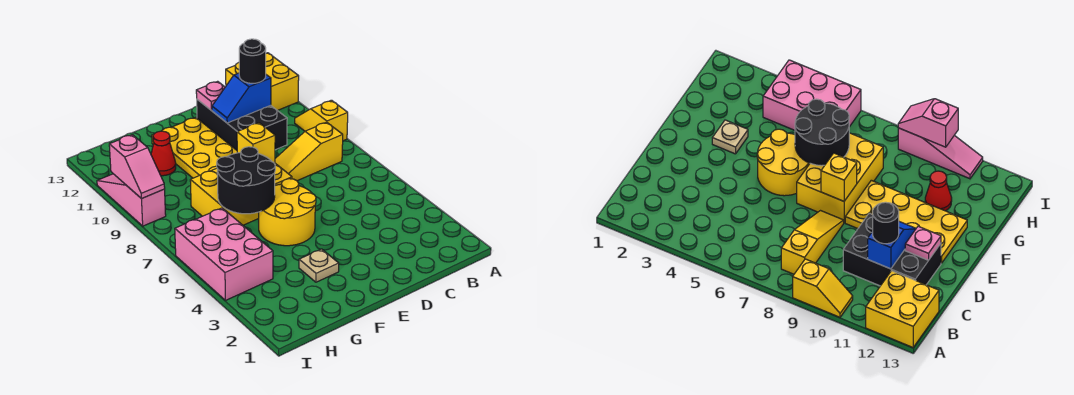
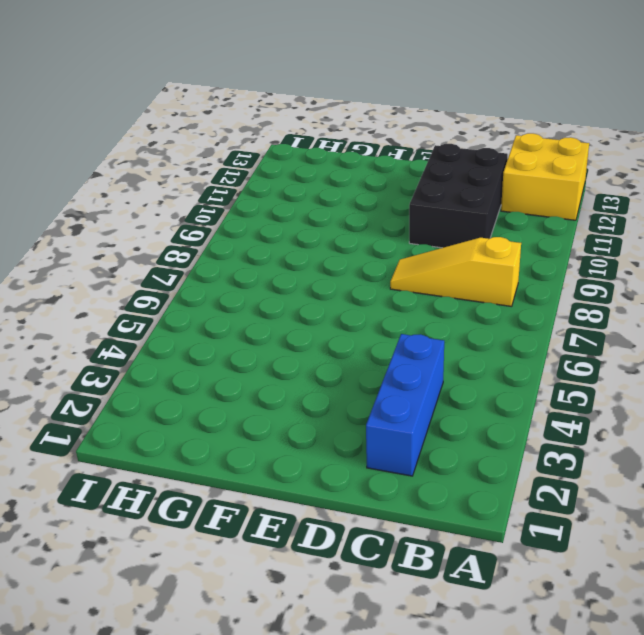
blue brick C2:C4 level 1 -> none
none -> yellow slope A9:A10 level 1 top 9
none -> yellow round brick E5:F6 level 1
none -> yellow brick E7:G8 level 1

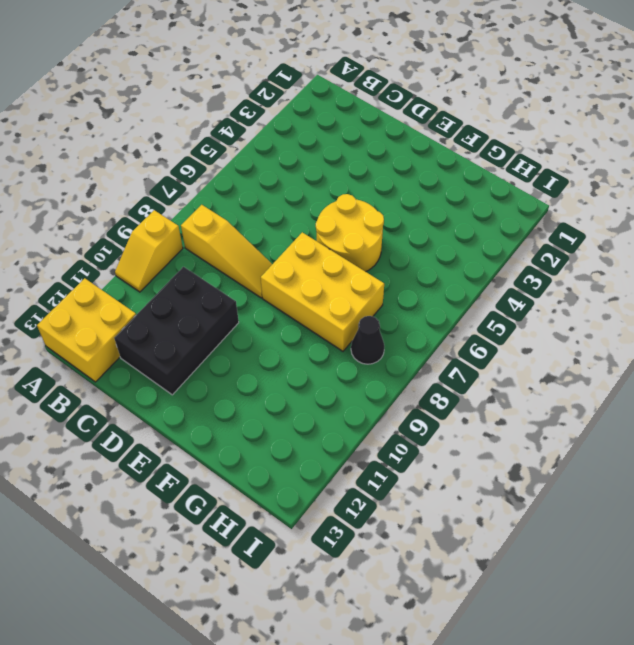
black cone H8 level 1 -> none
none -> yellow plate E9:F12 level 1
none -> tan plate F3 level 1
none -> red cone G11 level 1

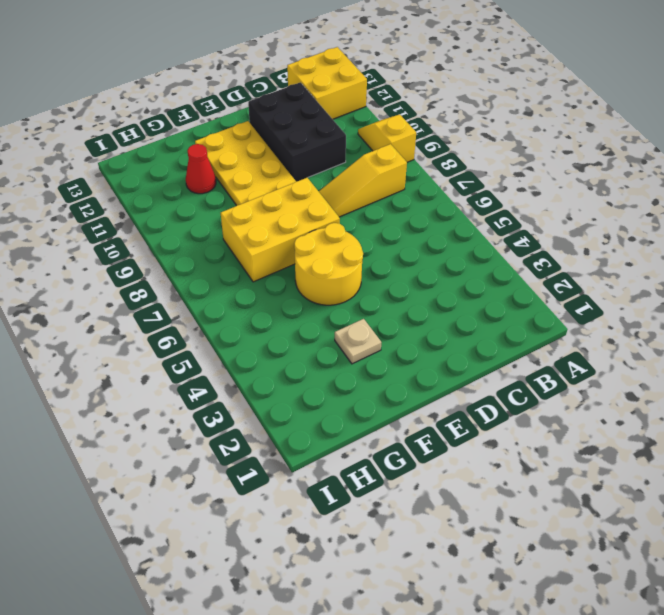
none -> pink brick H4:I6 level 1
none -> pink slope I9:I11 level 1 top 9
none -> blue slope C11:D11 level 2 top C

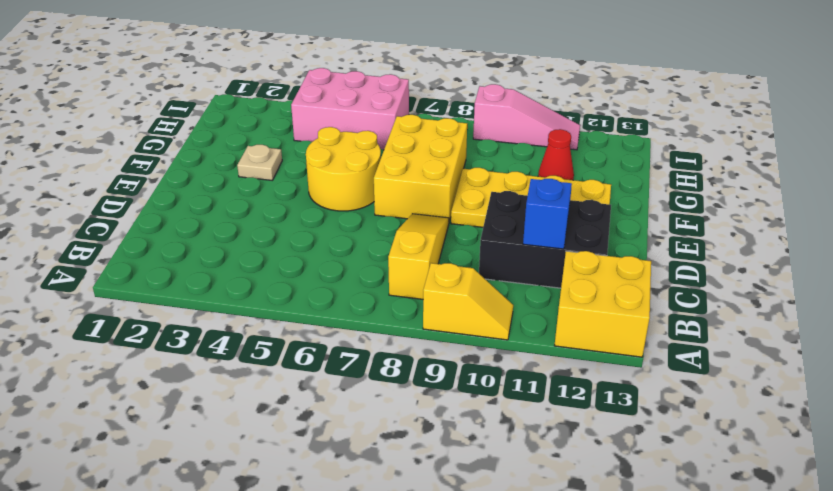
none -> pink plate D12 level 2
none -> yellow brick E8 level 2
none -> black round brick F6:G7 level 2

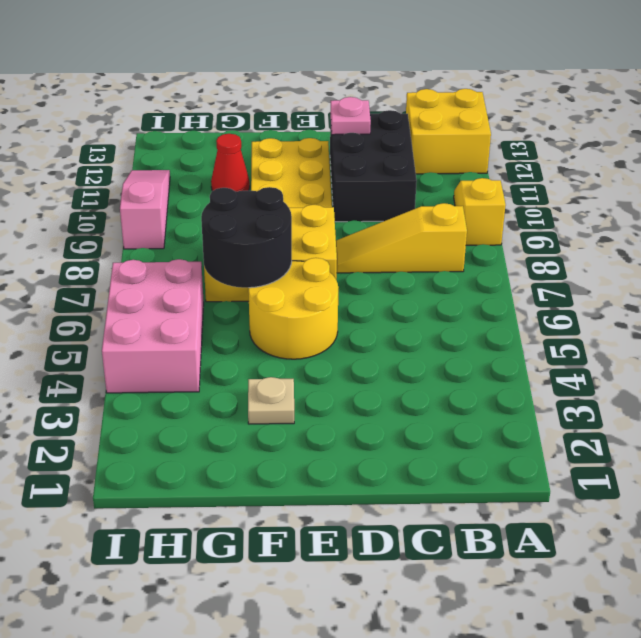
none -> blue slope C11:D11 level 2 top C
none -> yellow brick E8 level 2
none -> pink slope I9:I10 level 2 top 10

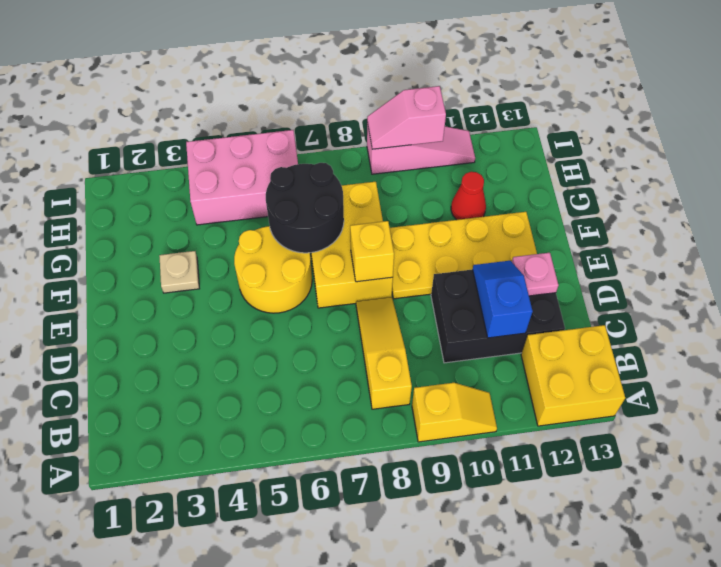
none -> black round brick C11 level 3

